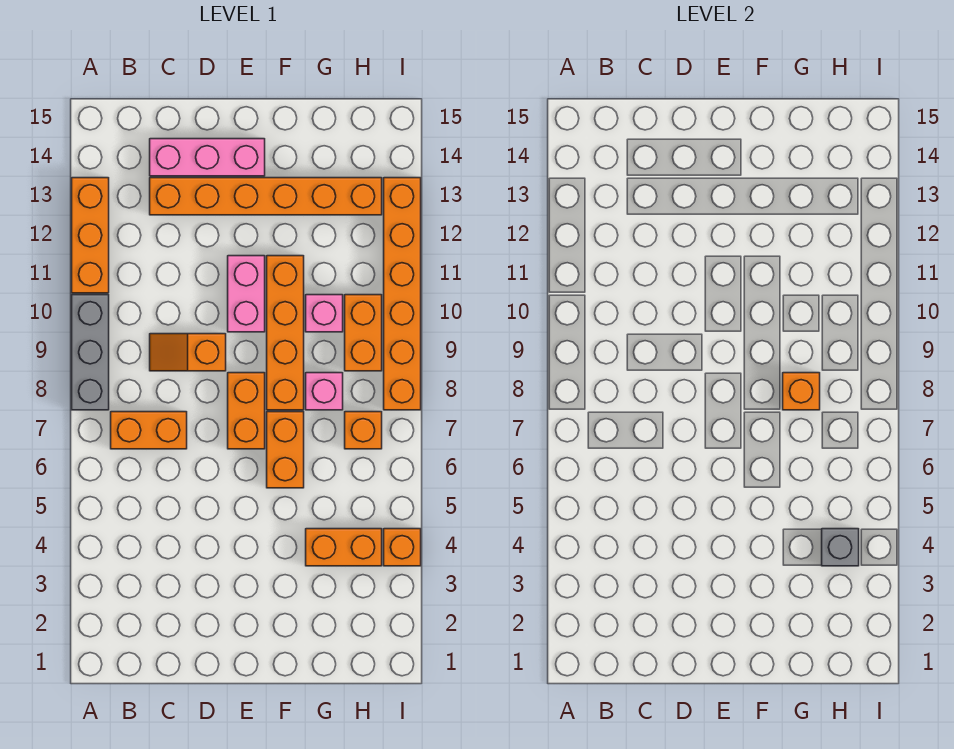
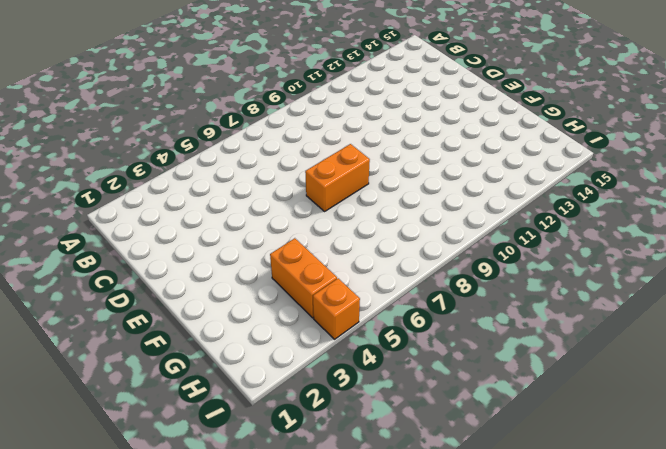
none -> grey brick A8:A10 level 1
none -> orange brick A11:A13 level 1
none -> orange brick B7:C7 level 1

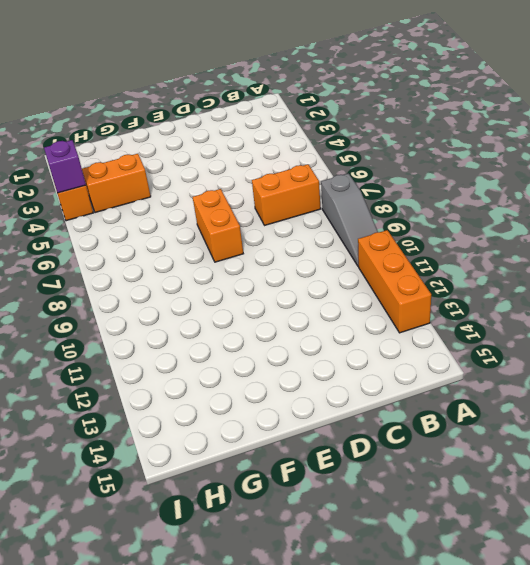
grey slope A8:A10 level 1 top 8 -> grey brick A8:A10 level 1
purple brick I4 level 2 -> none
none -> orange slope C9:D9 level 1 top D
none -> orange brick C13:H13 level 1
none -> pink brick C14:E14 level 1

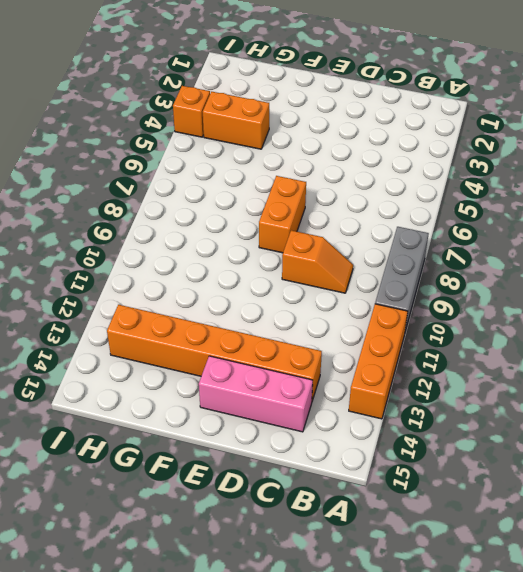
none -> orange brick B7:C7 level 1
none -> pink brick E10:E11 level 1
none -> orange brick F6:F7 level 1

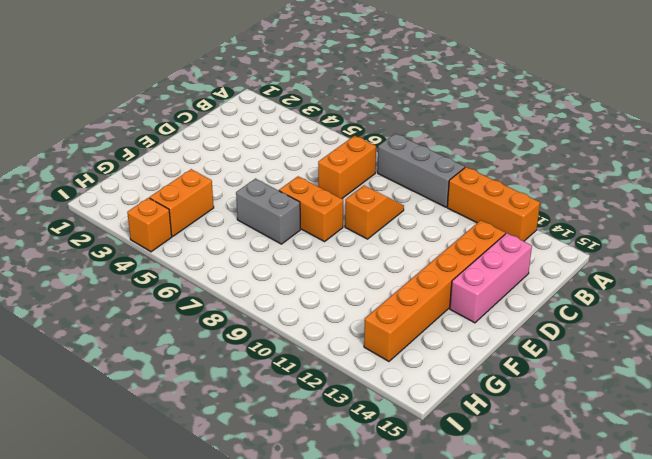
grey brick F6:F7 level 1 -> orange brick F6:F7 level 1
none -> pink brick E10:E11 level 1
none -> orange brick F8:F11 level 1
none -> pink brick G8 level 1

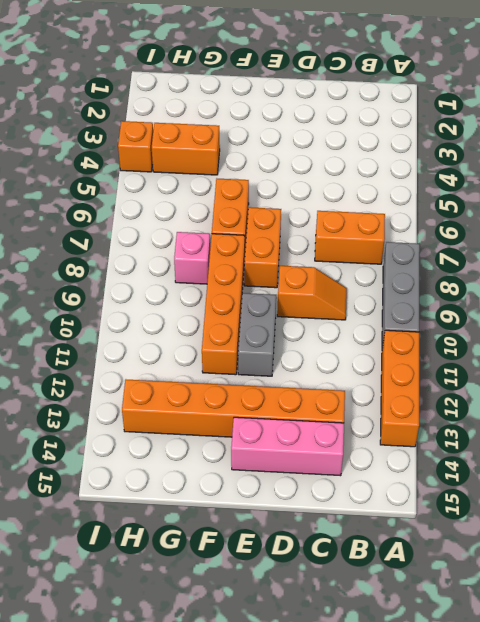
grey brick E10:E11 level 1 -> pink brick E10:E11 level 1
none -> pink brick G10 level 1
none -> orange brick H7 level 1
none -> orange brick H9:H10 level 1

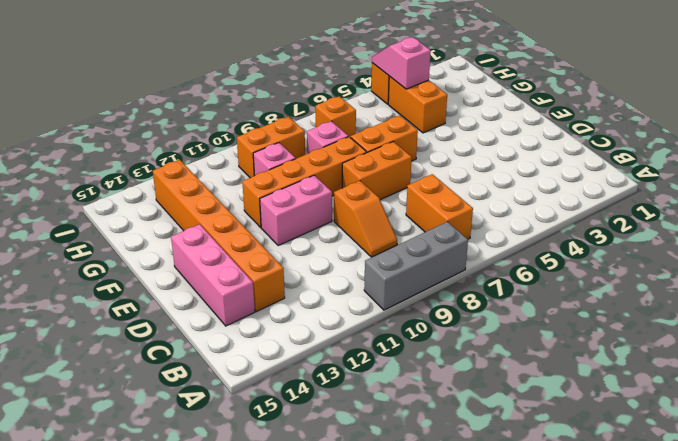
pink slope H4:I4 level 2 top H -> grey brick H4 level 2
none -> orange brick A11:A13 level 1
none -> orange brick I8:I13 level 1
none -> orange brick G8 level 2

